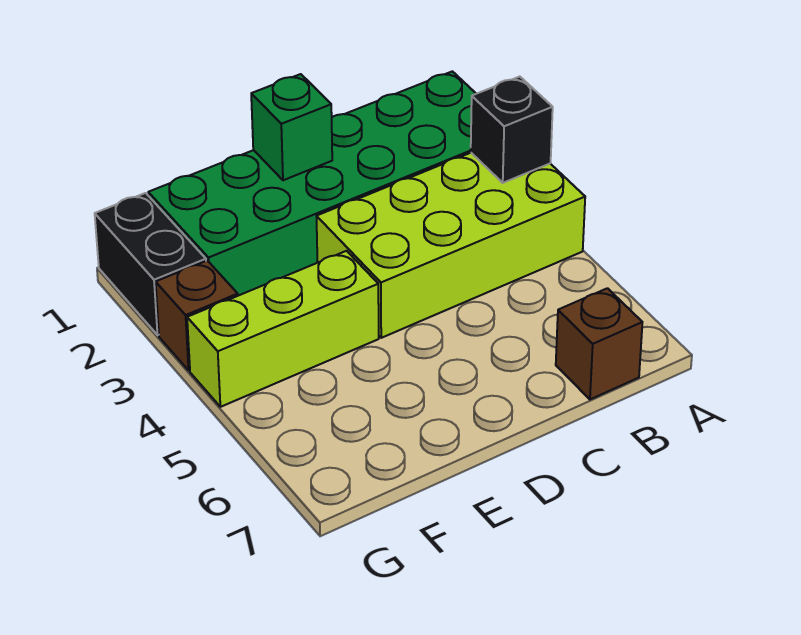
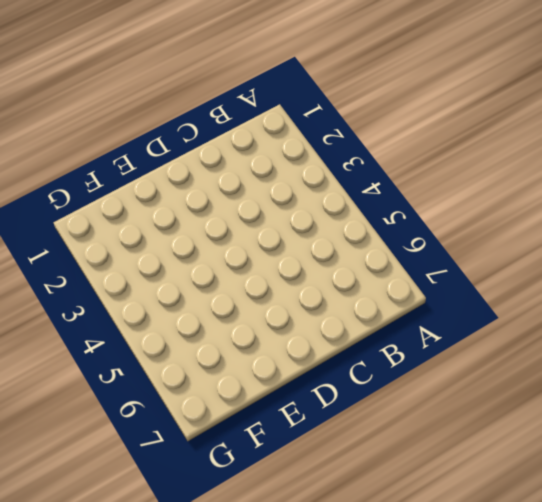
none -> green brick A1:F2 level 1
none -> lime brick A3:D4 level 1

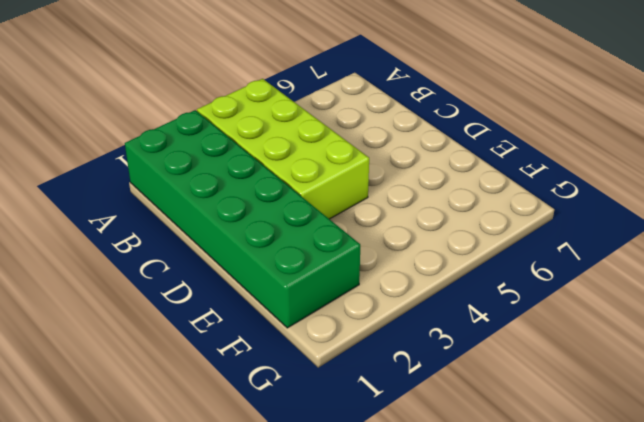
none -> brown brick B7 level 1
none -> lime brick E4:G4 level 1

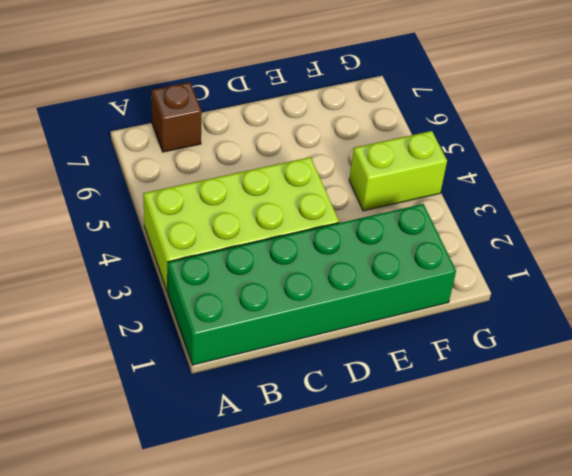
lime brick F4:G4 level 1 -> lime brick E4:G4 level 1
none -> black brick G1:G2 level 1
none -> brown brick G3 level 1

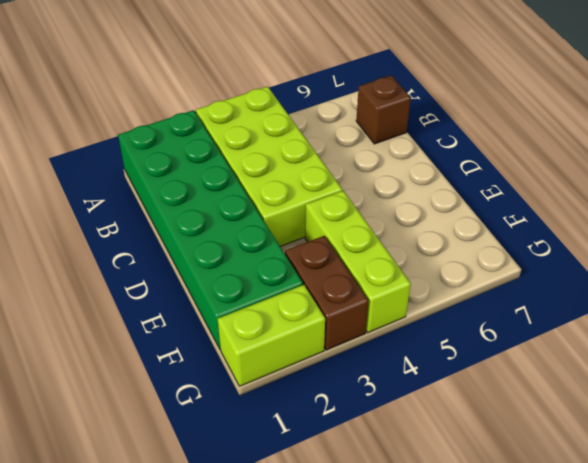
brown brick F3:G3 level 1 -> brown brick G3 level 1
lime brick G1:G2 level 1 -> black brick G1:G2 level 1
none -> black brick A3 level 2
none -> green brick D1 level 2

